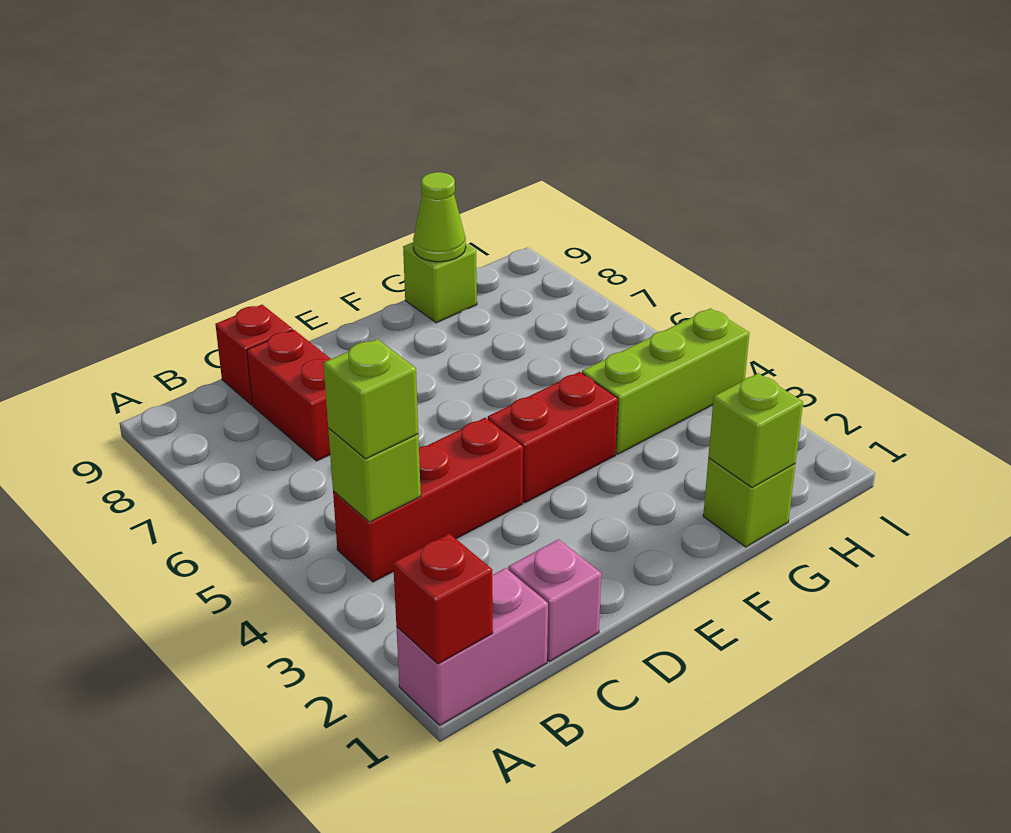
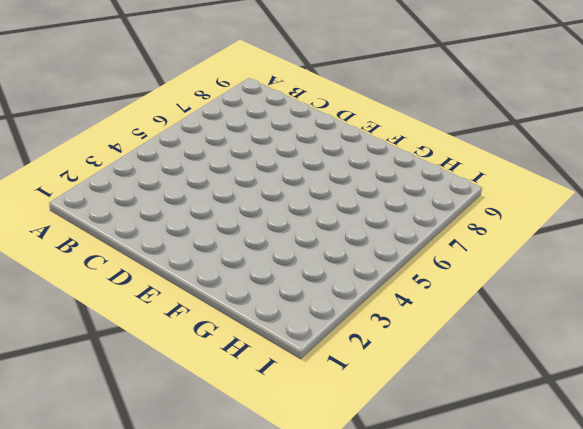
none -> pink brick A1:B1 level 1
none -> red brick B4:D4 level 1
none -> pink brick C1 level 1

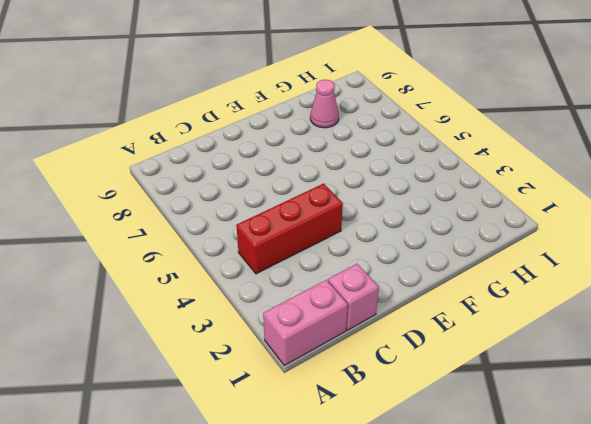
pink cone G8 level 1 -> none
none -> red brick C7:C8 level 1
none -> red brick C9 level 1
none -> red brick E4:F4 level 1

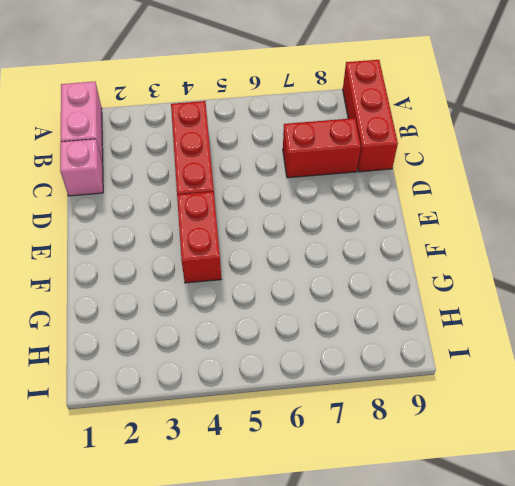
red brick A9:C9 level 1 -> red brick C9 level 1
none -> lime brick G1 level 1
none -> lime brick G4:I4 level 1
none -> lime brick G9 level 1

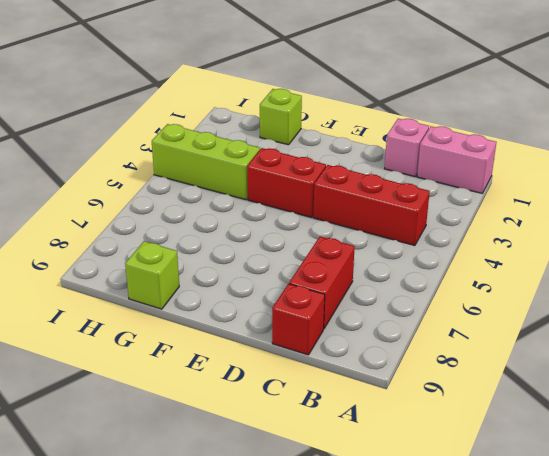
none -> red brick A1 level 2
none -> lime brick B4 level 2
none -> lime brick G1 level 2

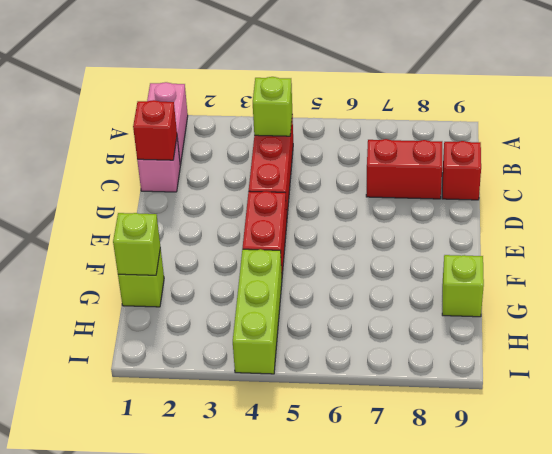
red brick C1 level 2 -> red brick A1 level 2
none -> lime cone G9 level 2
none -> lime brick B4 level 3

